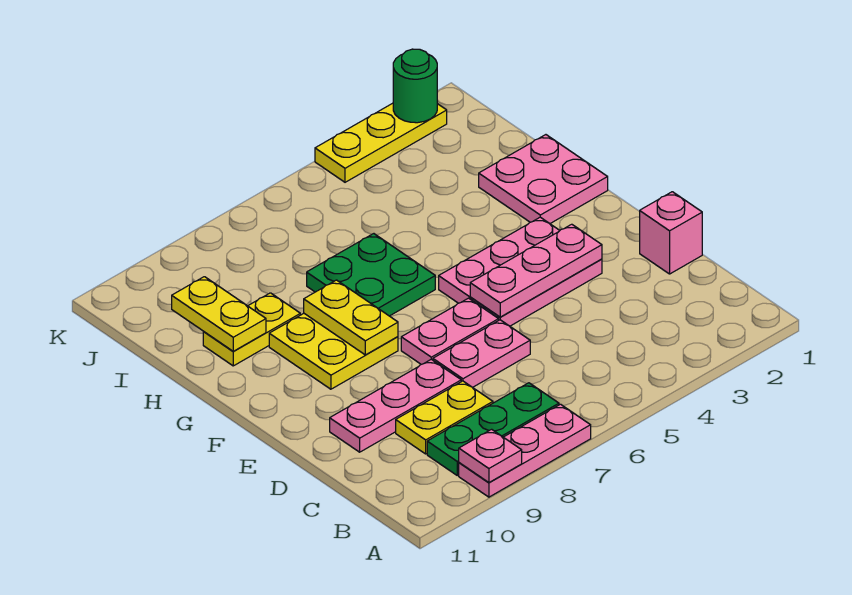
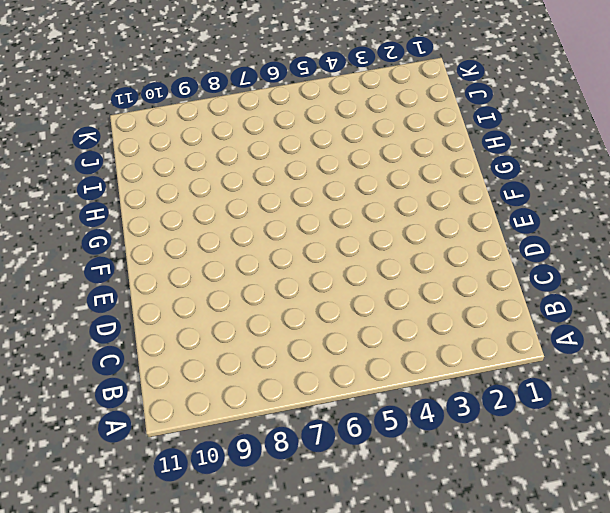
none -> pink plate A7:A9 level 1
none -> green plate B7:B9 level 1
none -> yellow plate C8:C9 level 1

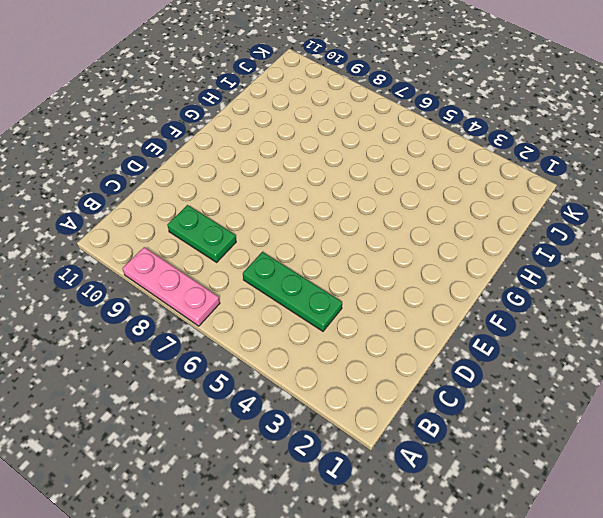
green plate C4:C6 level 1 -> green plate B7:B9 level 1
green plate C8:C9 level 1 -> yellow plate C8:C9 level 1
none -> pink brick D1 level 1
none -> pink plate D6:D7 level 1
none -> pink plate D8:D10 level 1

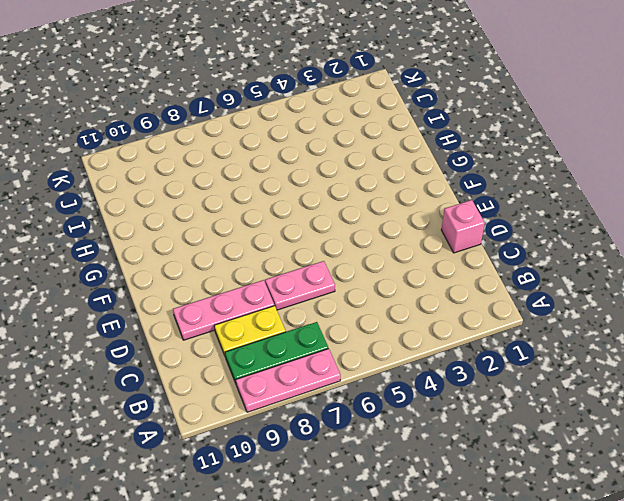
none -> pink plate E3:F5 level 1
none -> pink plate E6:E7 level 1
none -> yellow plate F8:G9 level 1

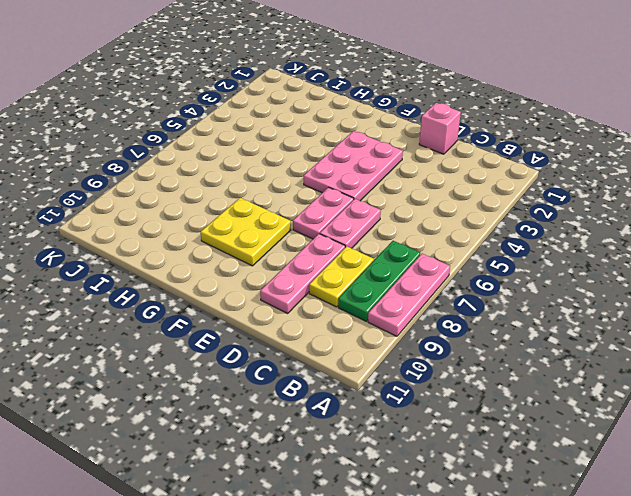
none -> pink plate G1:H2 level 1
none -> green plate G6:H7 level 1
none -> yellow plate H9:H10 level 1

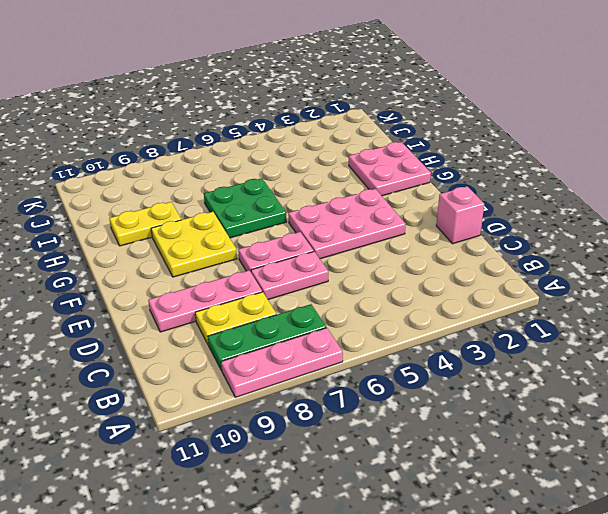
none -> yellow plate K2:K4 level 1
none -> pink plate A9 level 2
none -> pink plate E3:E5 level 2

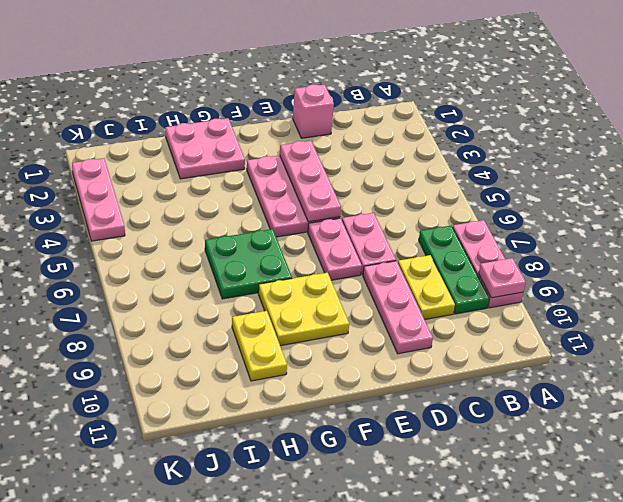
pink plate K2:K4 level 1 -> yellow plate K2:K4 level 1
none -> yellow plate F8:G8 level 2
none -> yellow plate H10:I10 level 2
none -> green round brick K2 level 2

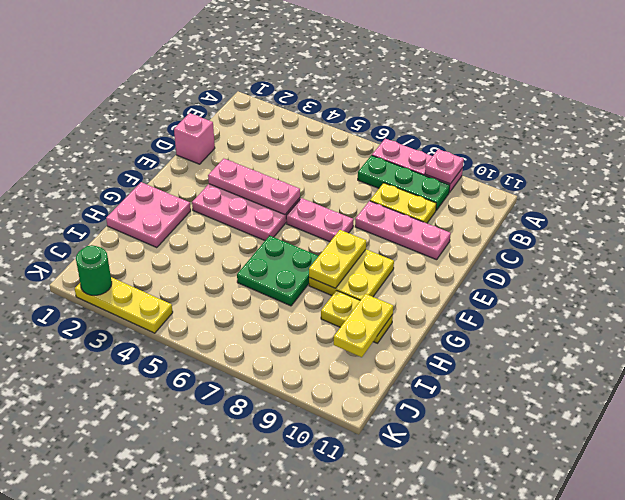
none -> pink plate D6:D7 level 1

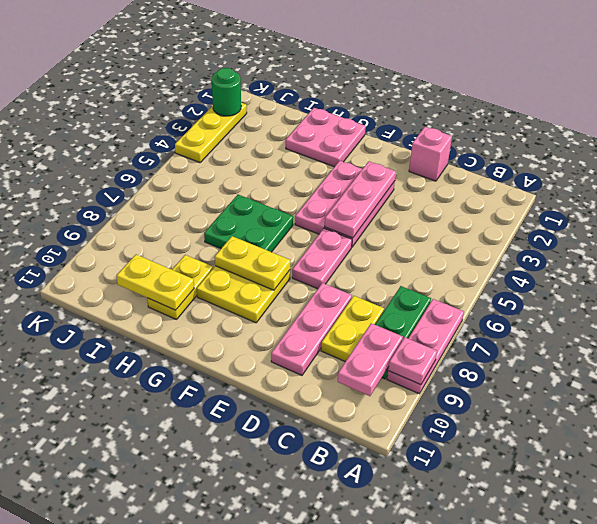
pink plate B9:B10 level 2 -> pink plate D6:D7 level 1

